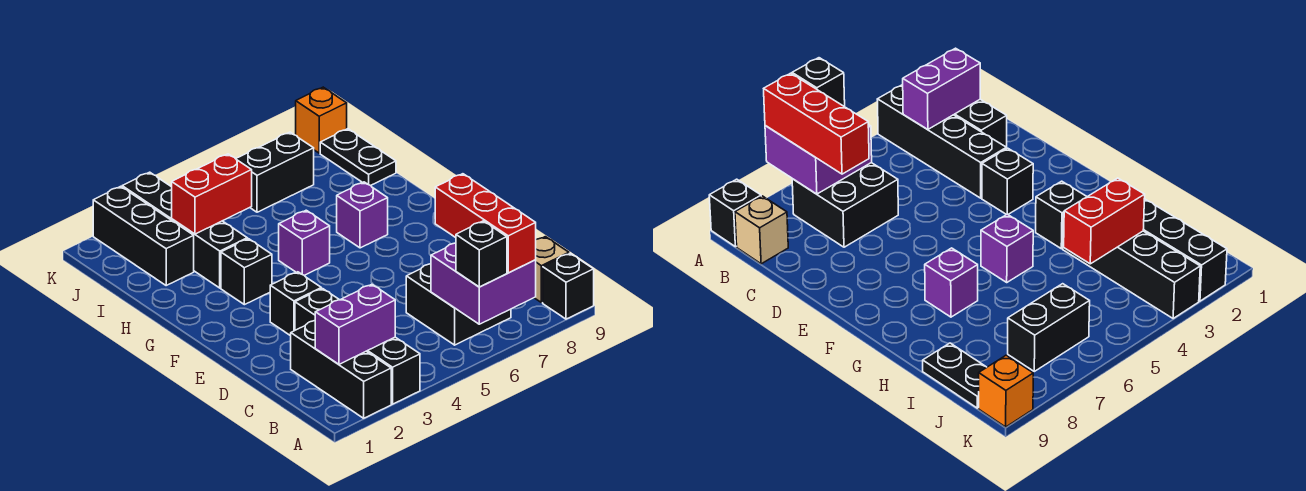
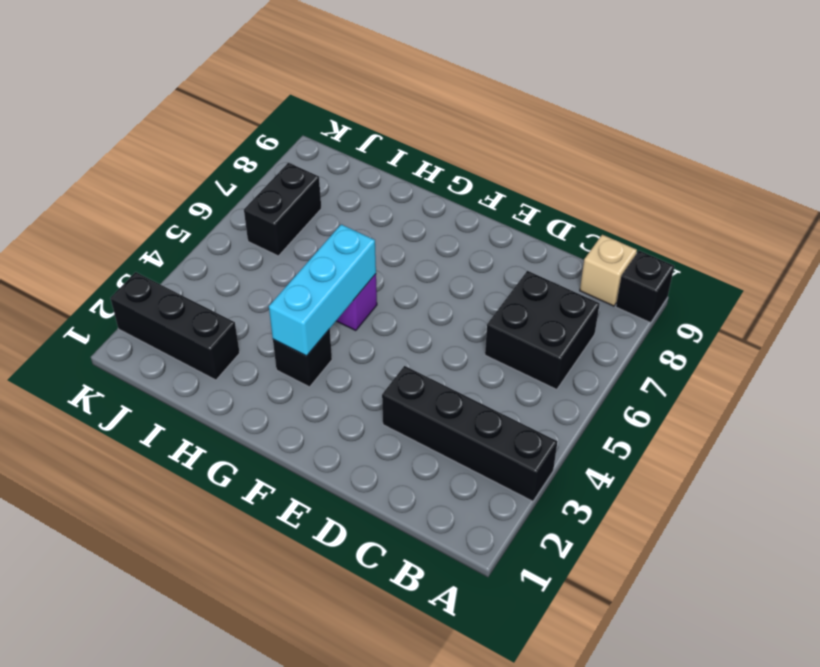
cyan brick G3:G5 level 2 -> none
none -> black brick A2:C2 level 1
none -> black brick E3 level 1
none -> purple brick G7 level 1

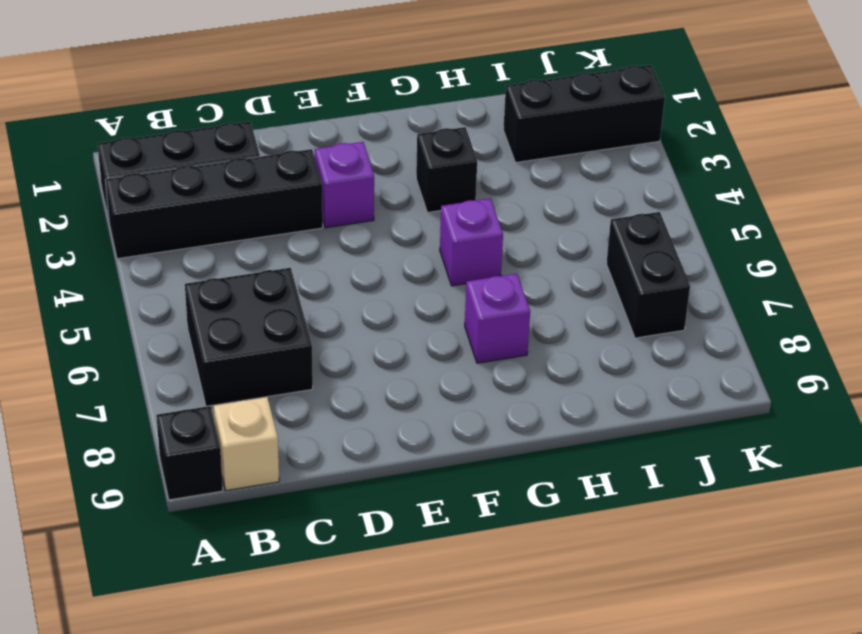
purple brick E3 level 1 -> black brick E3 level 1
none -> black brick H3:K3 level 1
none -> black plate I9:J9 level 1
none -> orange brick K9 level 1

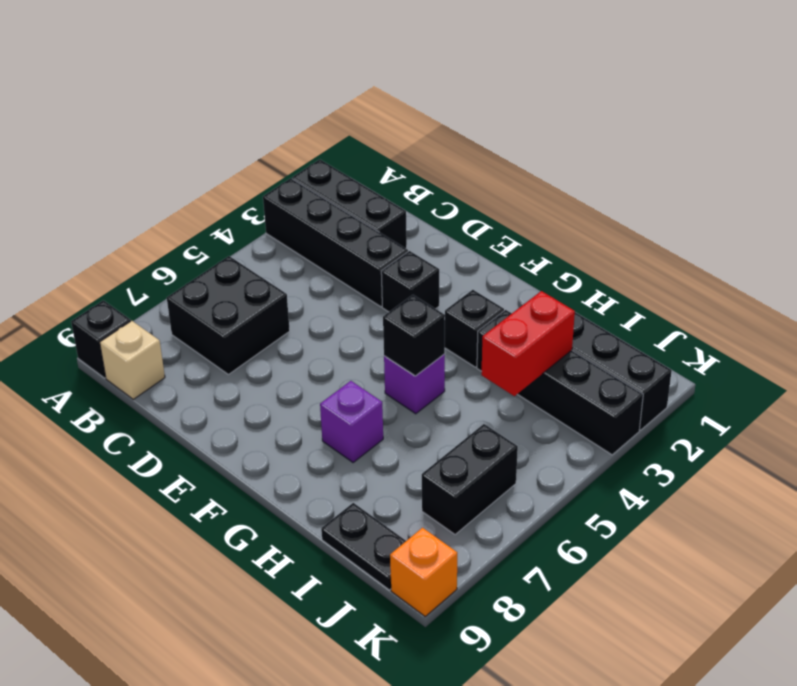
black brick G5 level 2 -> black brick A6 level 3
none -> purple brick A6:B7 level 2
none -> purple brick B2:B3 level 2
none -> red brick A7:C7 level 3

